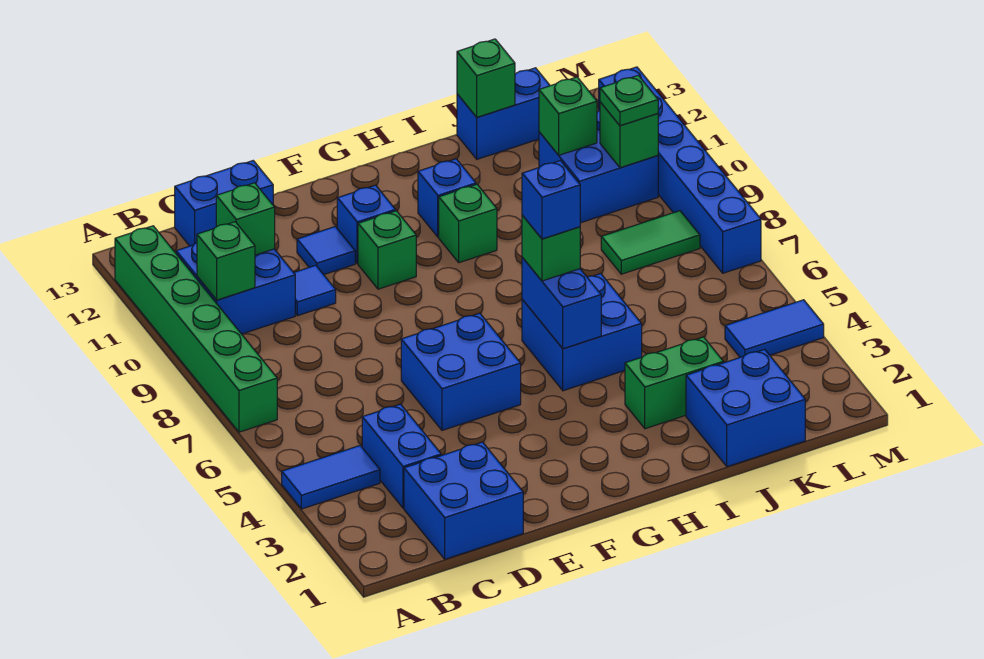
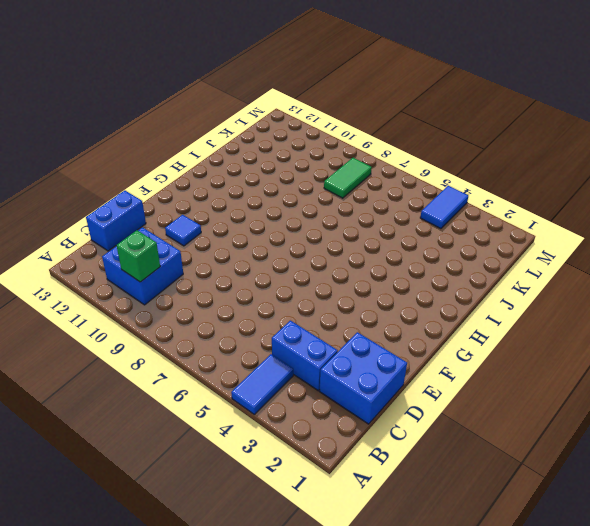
none -> green brick A7:A12 level 1
none -> blue tile D10 level 1
none -> blue brick E5:F6 level 1
none -> green brick F10 level 1

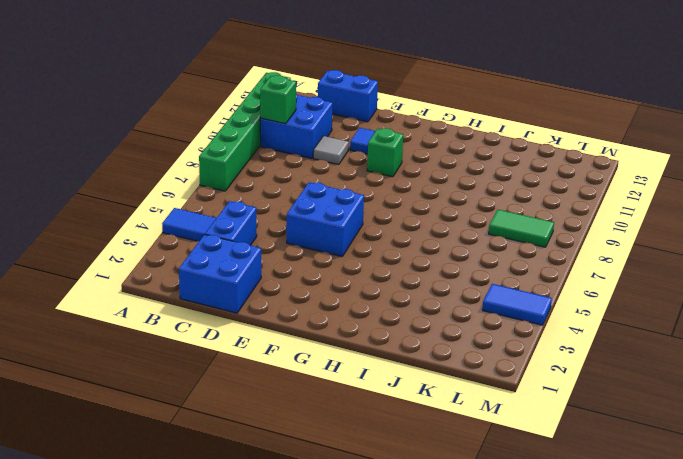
grey tile D10 level 1 -> blue tile D10 level 1
none -> blue brick F11 level 1
none -> blue brick H5:I6 level 1
none -> green brick H10 level 1
none -> blue brick H11 level 1

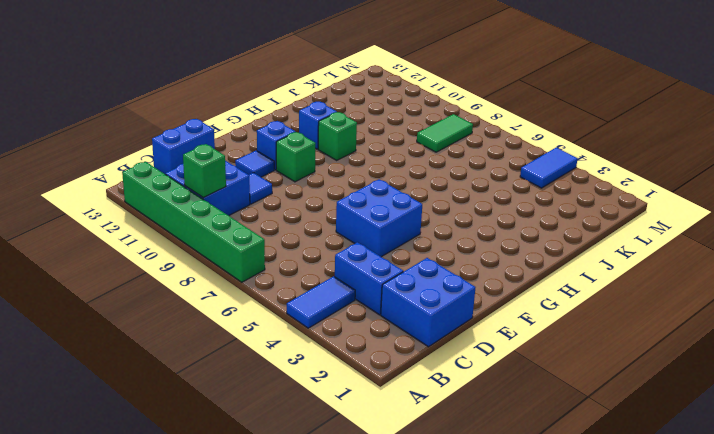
none -> blue brick H5:I6 level 1
none -> green brick I3:J3 level 1
none -> blue brick J1:K2 level 1
none -> blue brick J13:K13 level 1

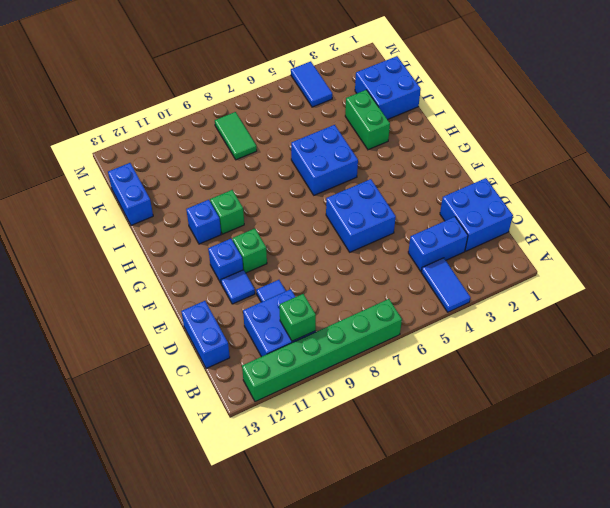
none -> blue brick K10:L11 level 1
none -> blue brick M7:M12 level 1
none -> green brick C11 level 2
none -> blue brick H5:H6 level 2

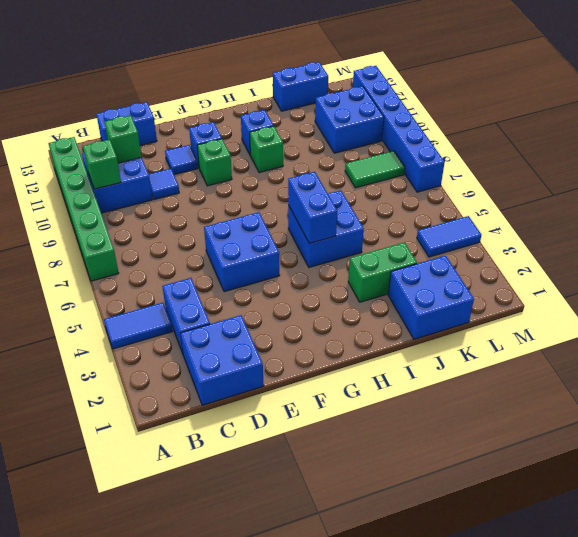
none -> green brick J13 level 2
none -> green brick K11 level 2
none -> green brick L10 level 2
none -> green brick H6 level 3

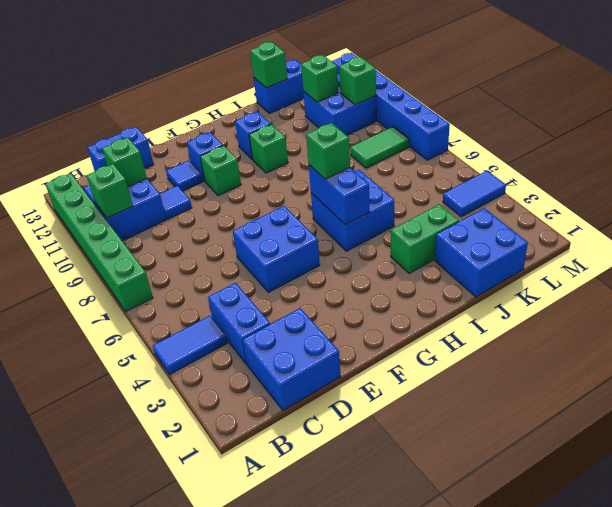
none -> green plate L10 level 3
none -> blue brick H6 level 4

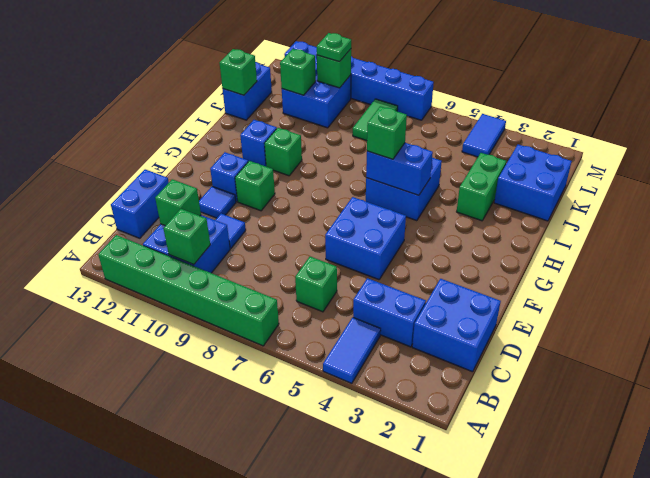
green brick C6 level 1 -> none
none -> blue brick H6 level 4

